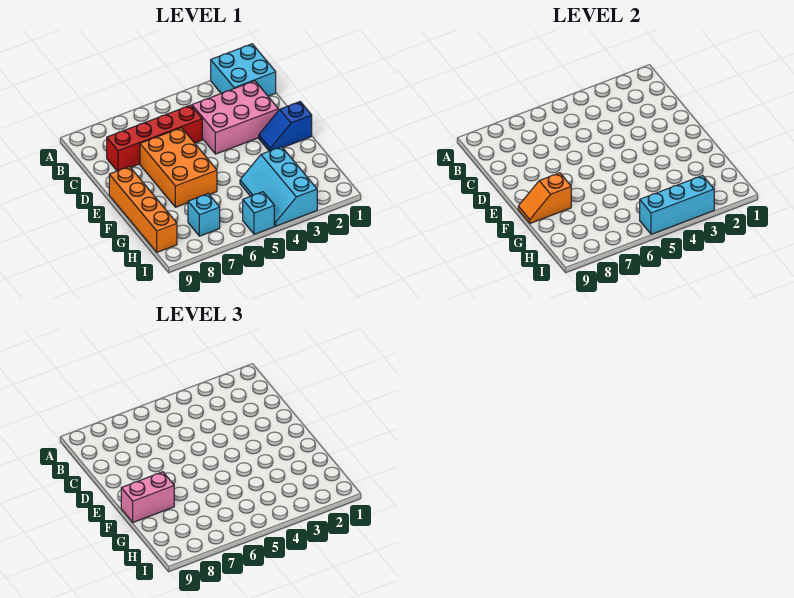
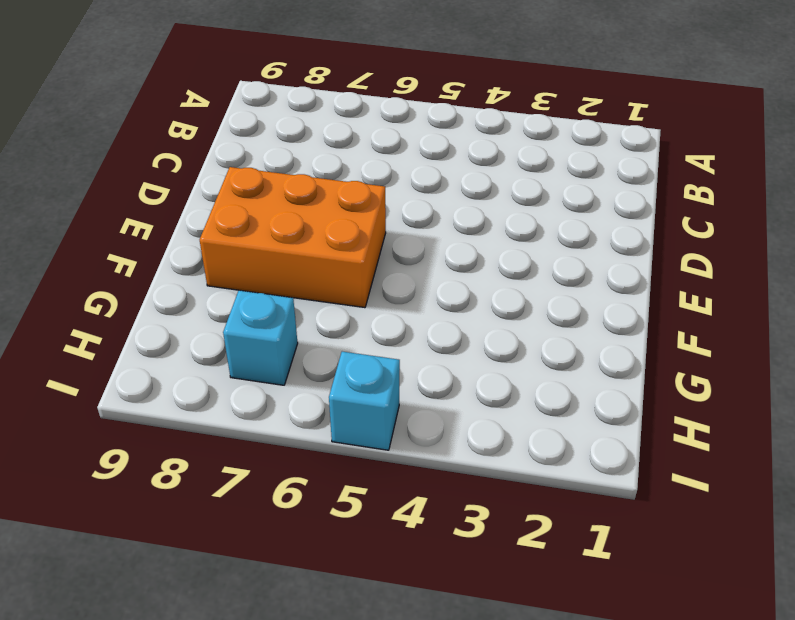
orange brick E6:F8 level 1 -> orange brick D6:F7 level 1
none -> cyan brick A1:B2 level 1
none -> pink brick C2:D4 level 1
none -> red brick C5:C8 level 1

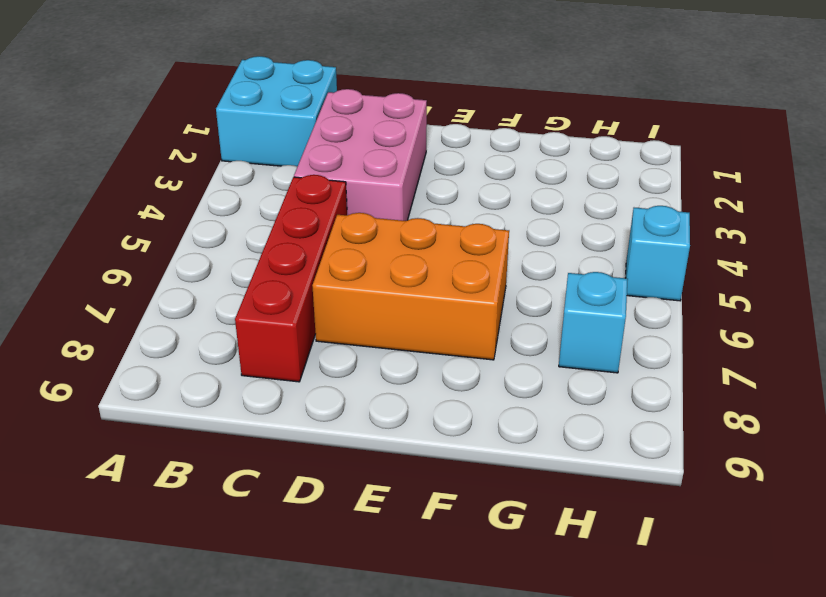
none -> blue slope E1:E2 level 1 top 1
none -> orange brick E9:H9 level 1
none -> cyan slope G3:I4 level 1 top 3

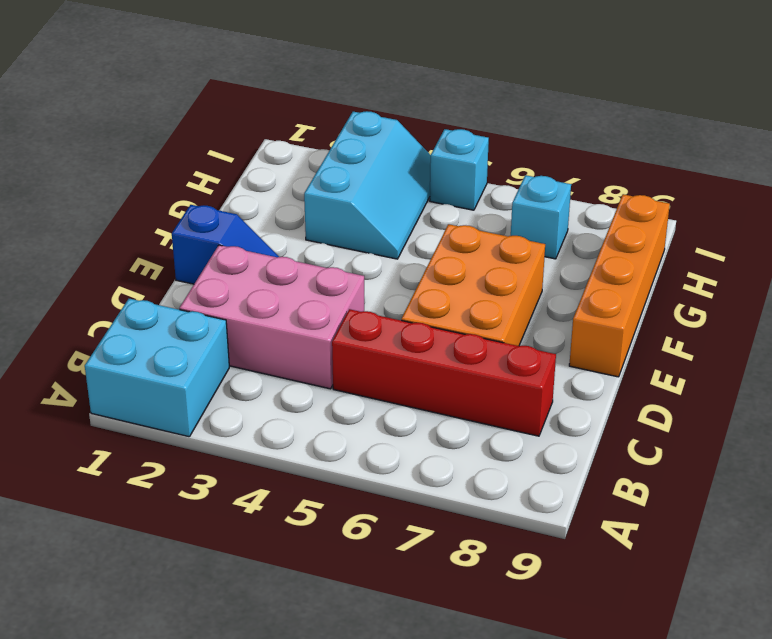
none -> orange slope F8:F9 level 2 top 8
none -> cyan brick I3:I5 level 2
none -> pink brick F8:F9 level 3

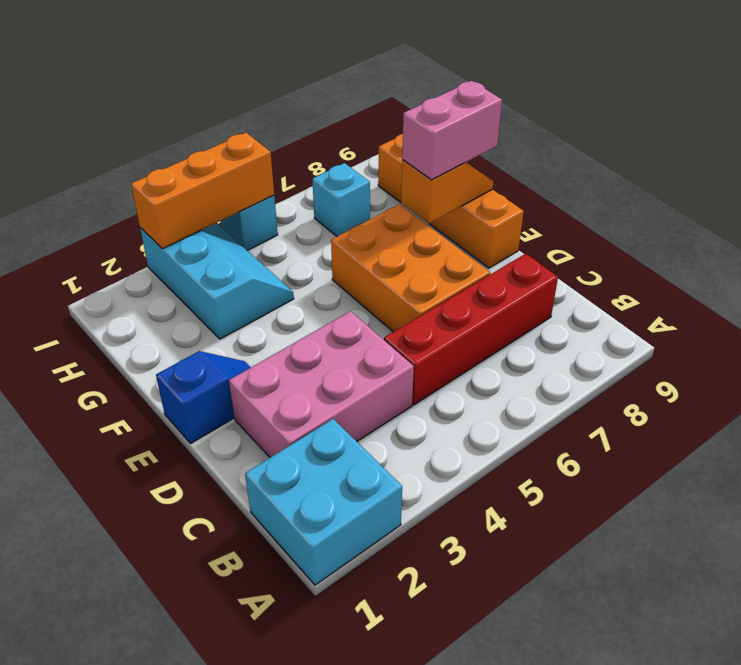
orange brick I3:I5 level 2 -> cyan brick I3:I5 level 2

